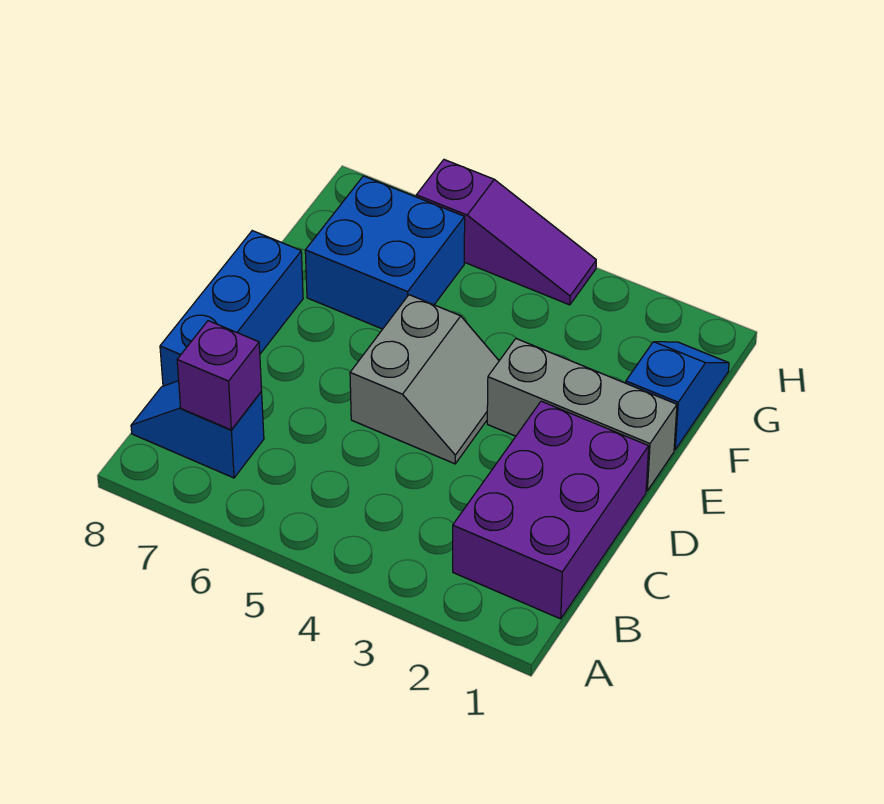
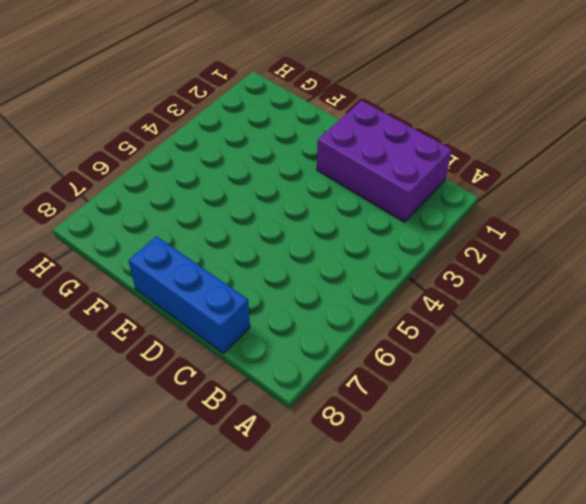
none -> blue slope B7:B8 level 1 top 7
none -> grey slope D4:E5 level 1 top 5

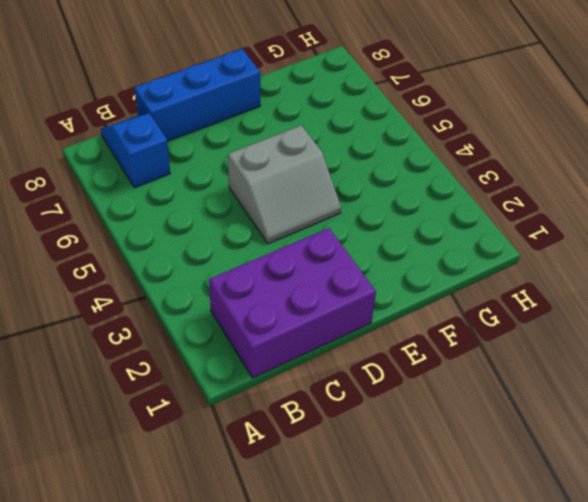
none -> grey brick E1:E3 level 1
none -> blue slope F1:G1 level 1 top F

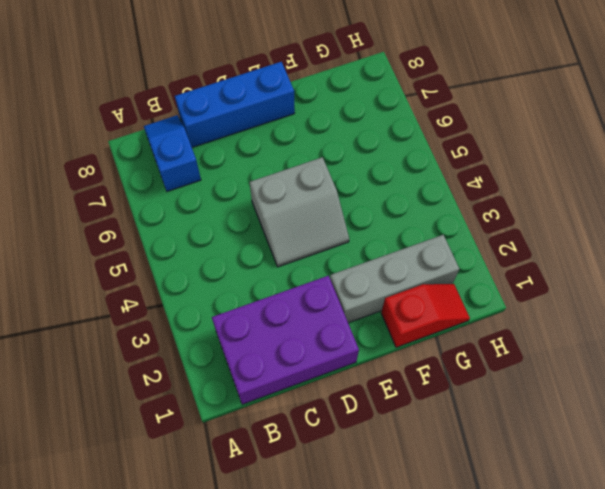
grey brick E2:G2 level 1 -> grey brick E1:E3 level 1
red slope F1:G1 level 1 top F -> blue slope F1:G1 level 1 top F
none -> blue brick F6:G7 level 1
none -> purple slope H4:H6 level 1 top 6

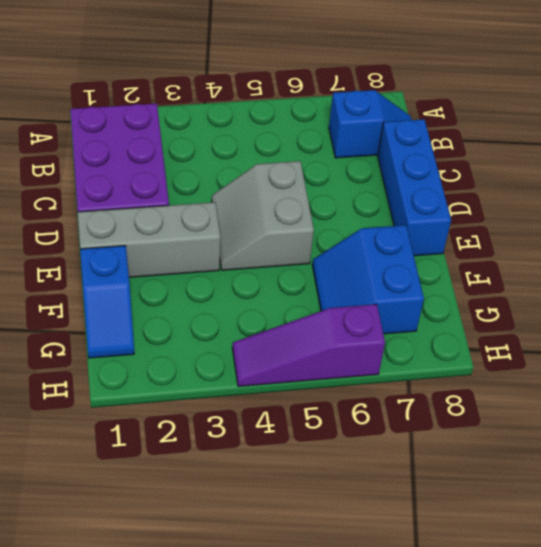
blue slope F6:G7 level 1 top 7 -> blue brick F6:G7 level 1
none -> purple brick B7 level 2

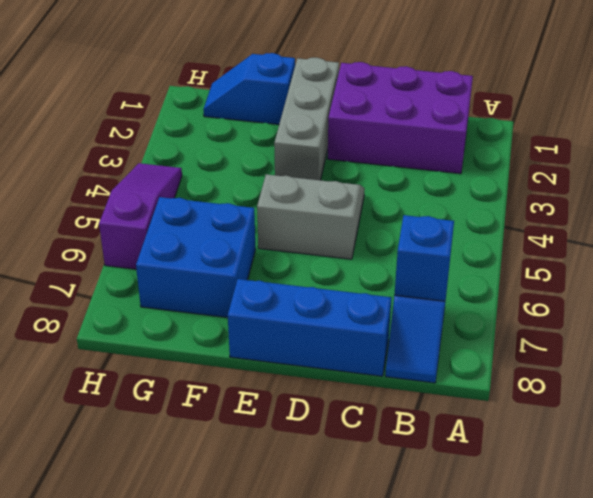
blue brick B7 level 2 -> purple brick B7 level 2

